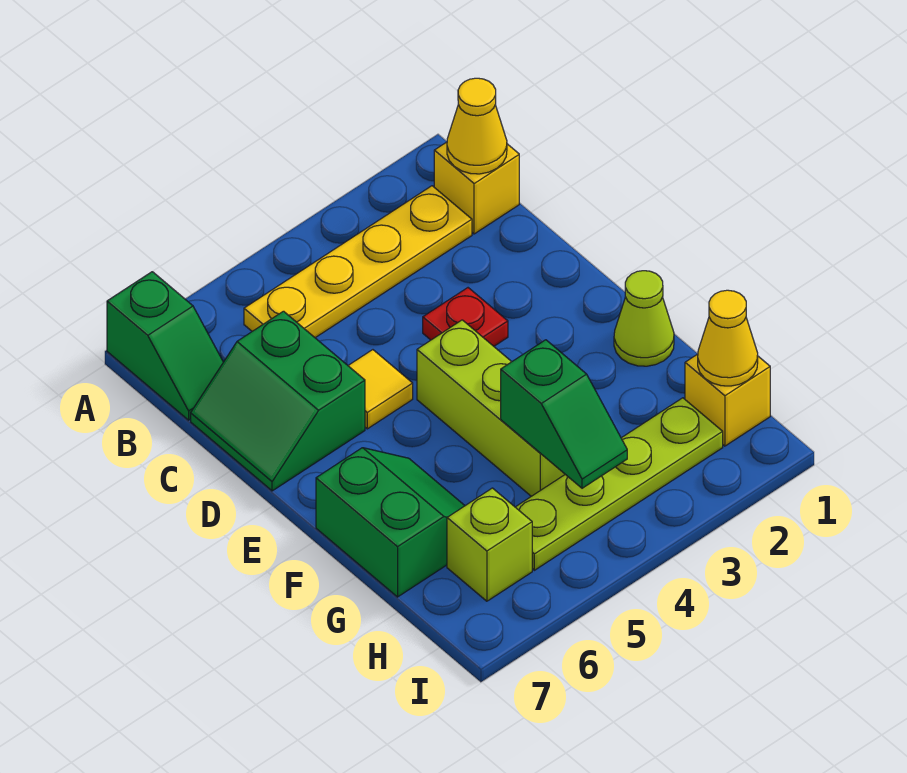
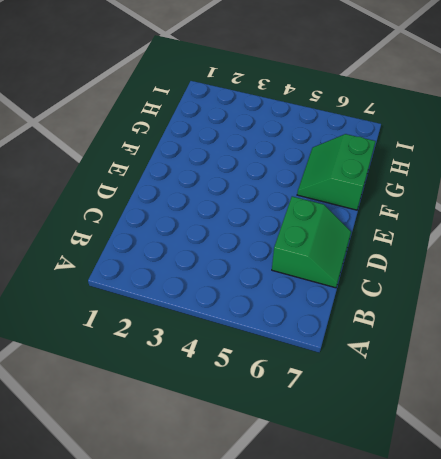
none -> green slope A7:B7 level 1 top A
none -> yellow brick B1 level 1
none -> yellow plate B2:B5 level 1

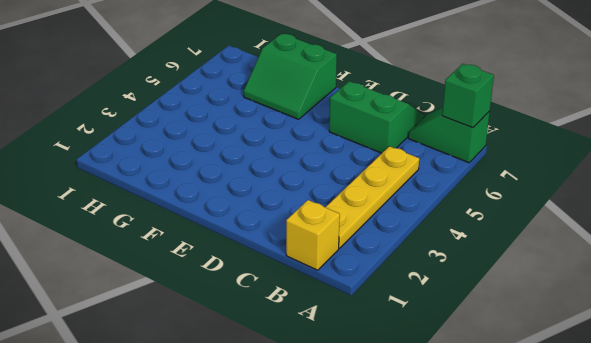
green brick A7 level 2 -> none
none -> red plate D3 level 1
none -> yellow tile D5 level 1
none -> lime brick E4:G4 level 1

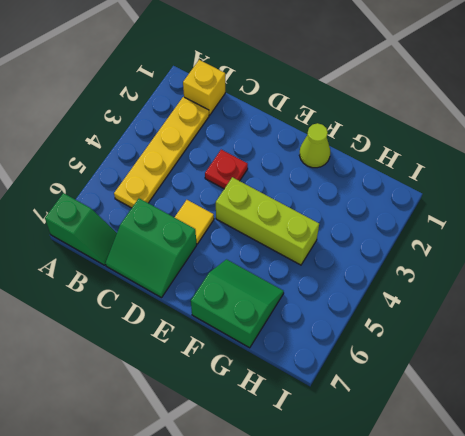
none -> yellow brick H1 level 1
none -> lime plate H2:H5 level 1
none -> lime brick H6 level 1

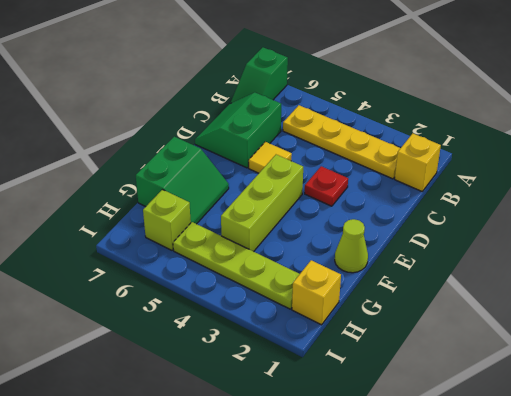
none -> yellow cone B1 level 2
none -> green slope G4:H4 level 2 top G
none -> yellow cone H1 level 2

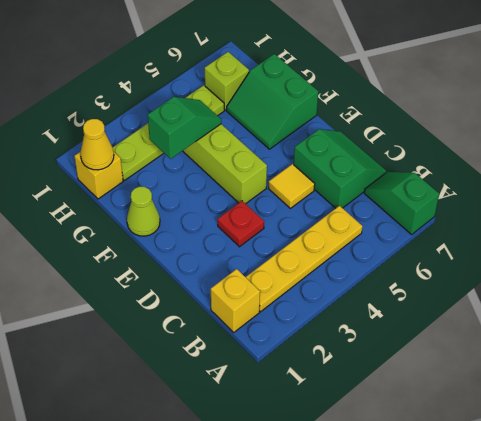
green slope G3:G4 level 2 top 3 -> green slope G4:H4 level 2 top G
none -> yellow cone B1 level 2

